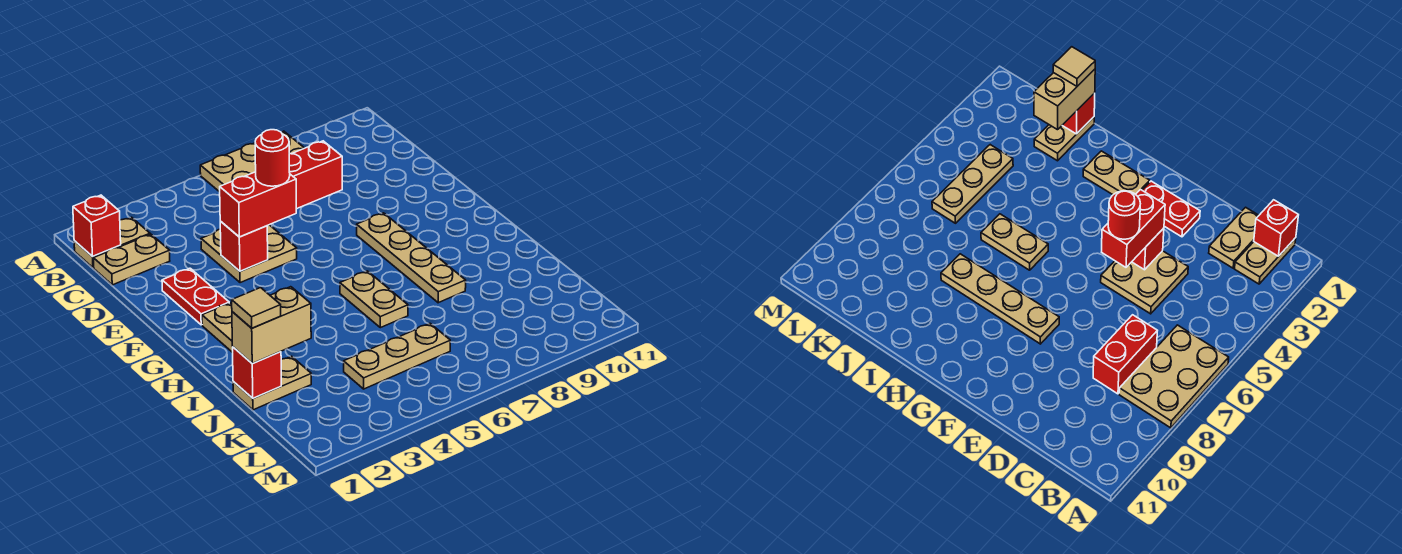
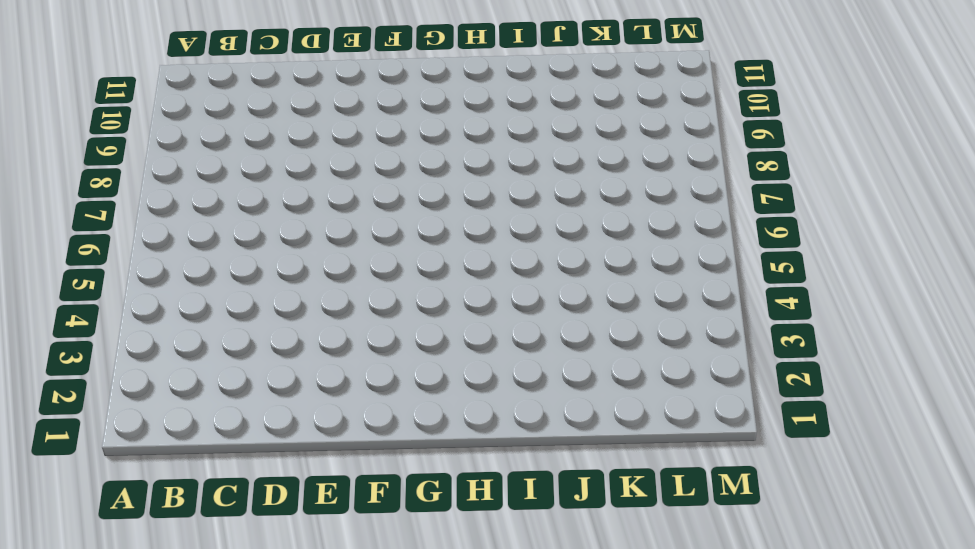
none -> tan plate A6:B8 level 1
none -> tan plate B1:B2 level 1
none -> tan plate C1:C2 level 1

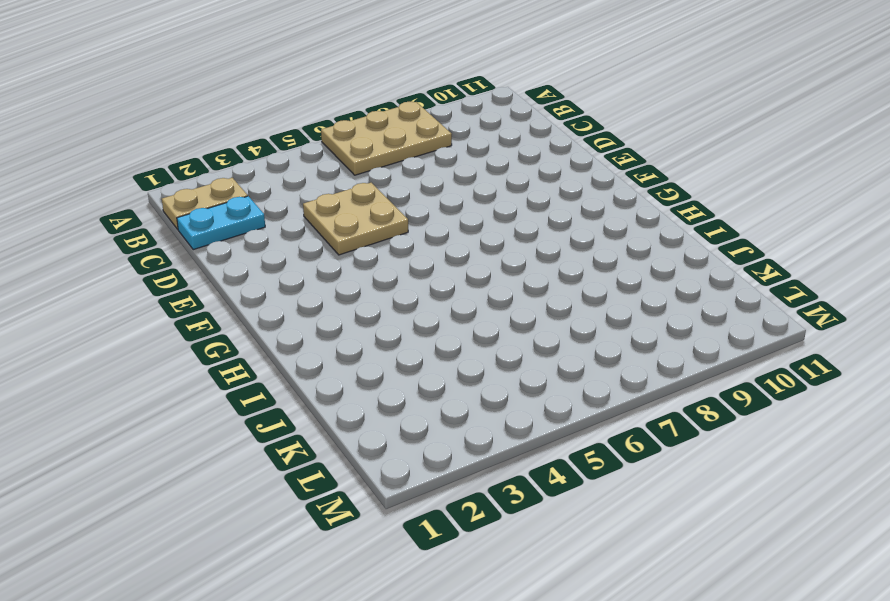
cyan plate C1:C2 level 1 -> tan plate C1:C2 level 1
none -> red brick C7:C8 level 1
none -> red plate E2:F2 level 1
none -> tan plate F8:I8 level 1

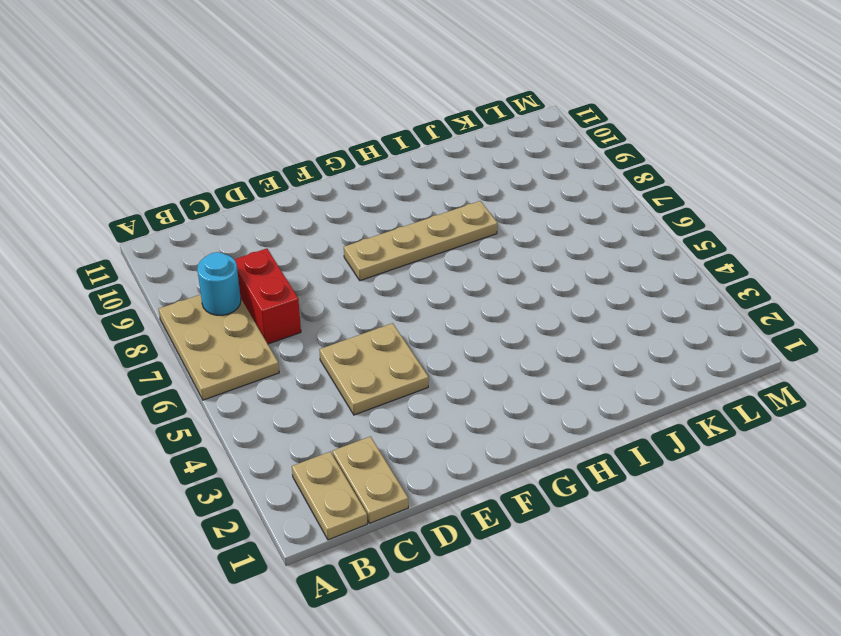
cyan round brick B8 level 2 -> none
none -> red plate E2:F2 level 1
none -> tan plate G2:H2 level 1
none -> tan plate H6:I6 level 1

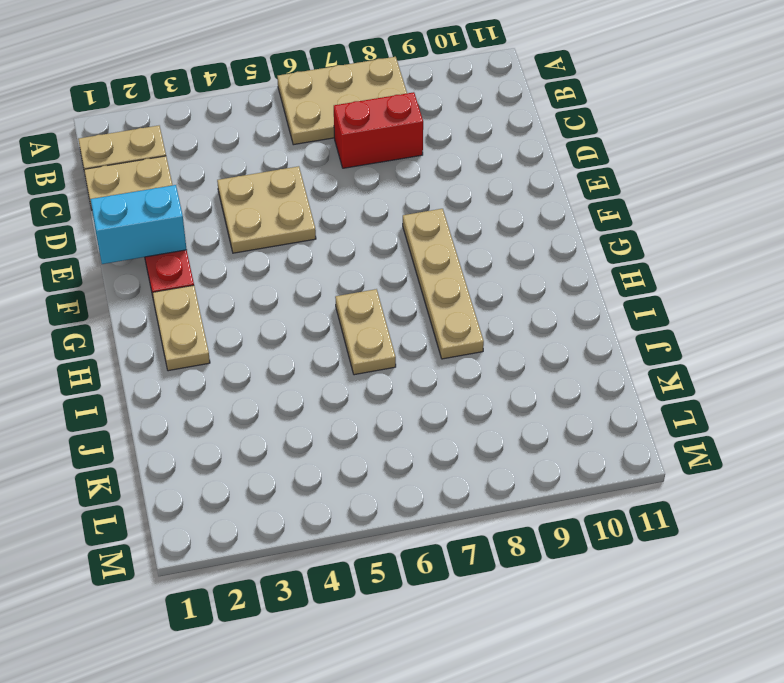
cyan brick E1:E2 level 2 -> none
none -> tan plate J1:J2 level 1
none -> tan plate K4:K6 level 1
none -> red brick B1 level 2

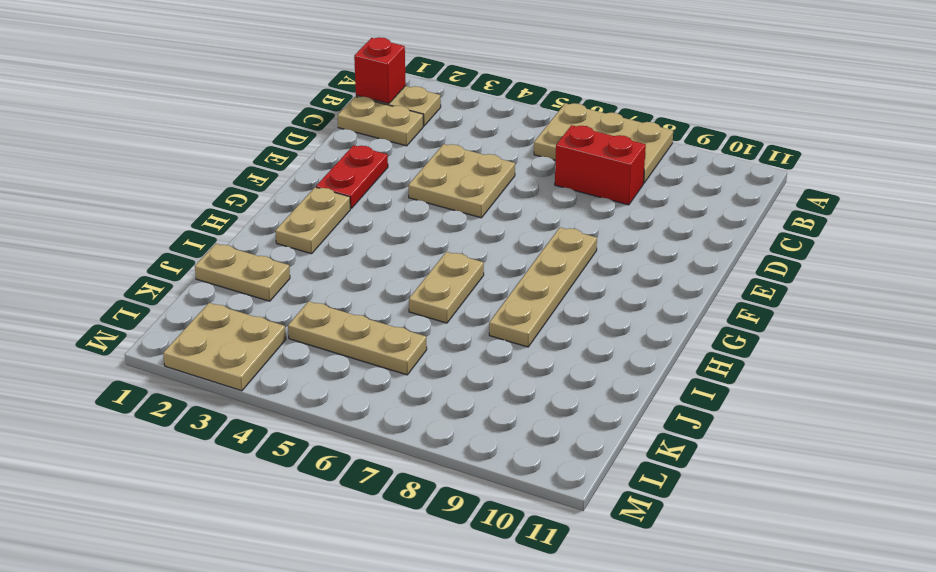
tan plate L2:M3 level 1 -> none
none -> red brick E4 level 2
none -> red brick J1 level 2
none -> red brick E4:E5 level 3

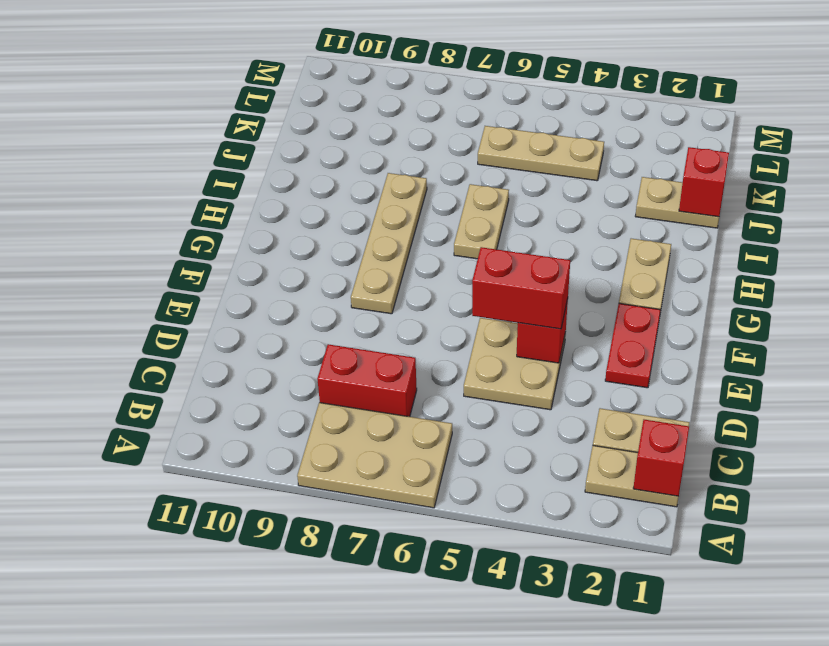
none -> tan brick J1:J2 level 3
none -> red round brick E5 level 4
none -> tan tile J1 level 4

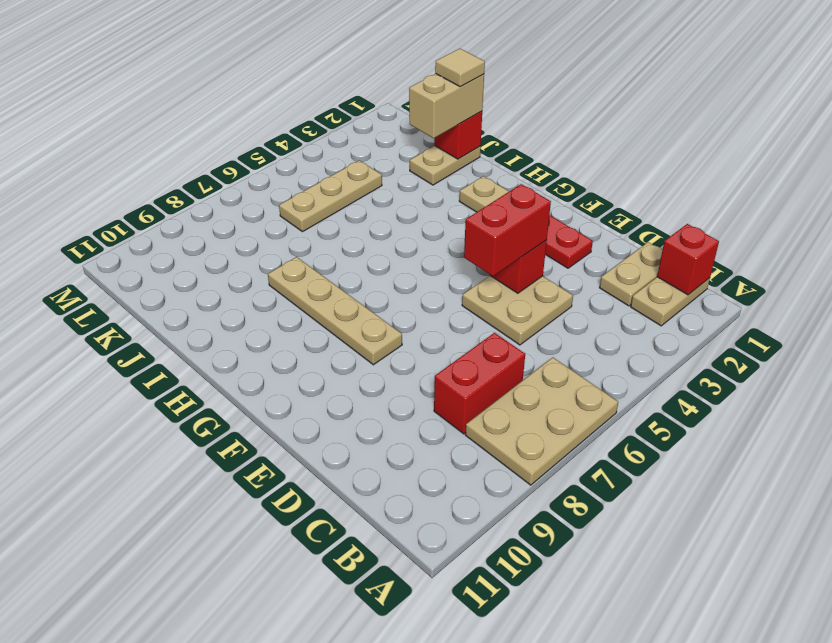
none -> tan plate H6:I6 level 1
none -> red round brick E5 level 4

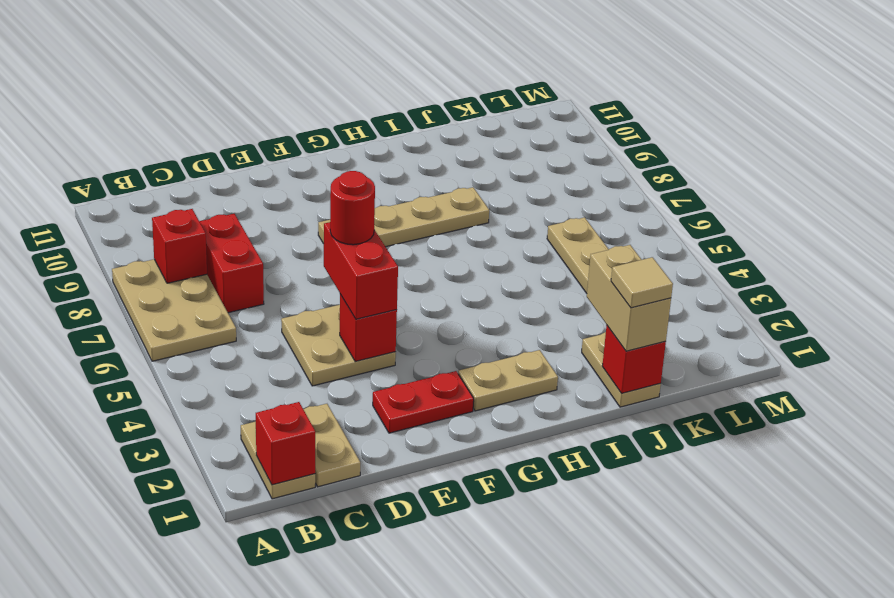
red brick B8 level 2 -> none
none -> tan plate H6:I6 level 1

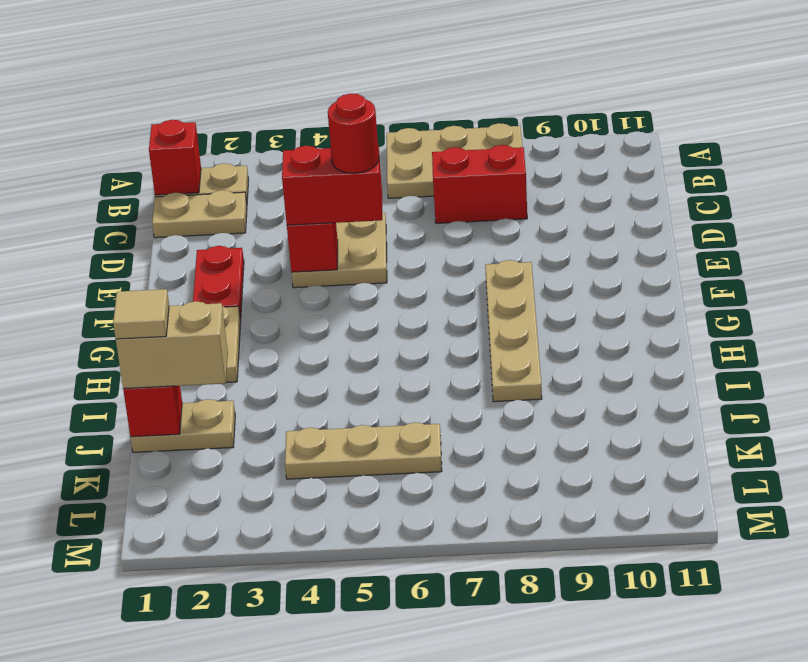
none -> tan plate H6:I6 level 1

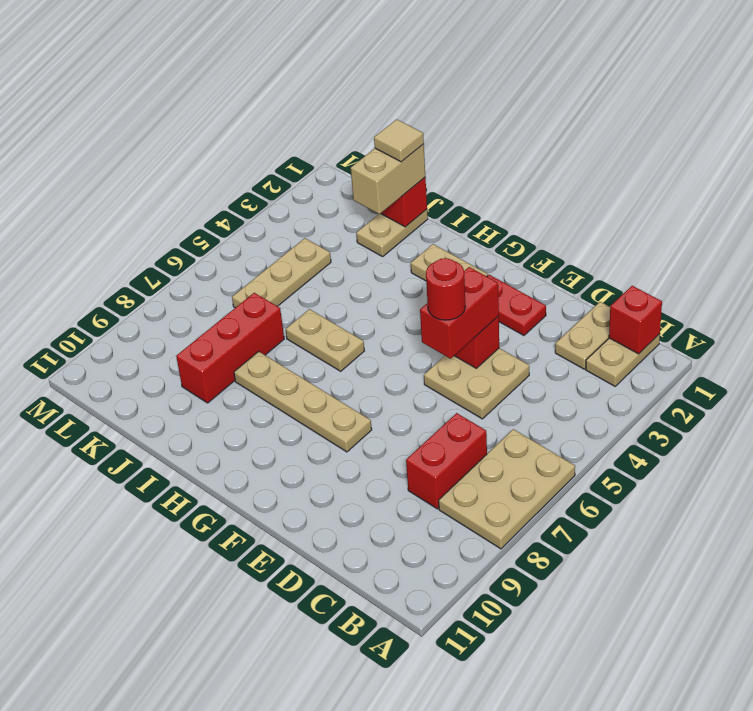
red brick J7:J9 level 1 -> none

